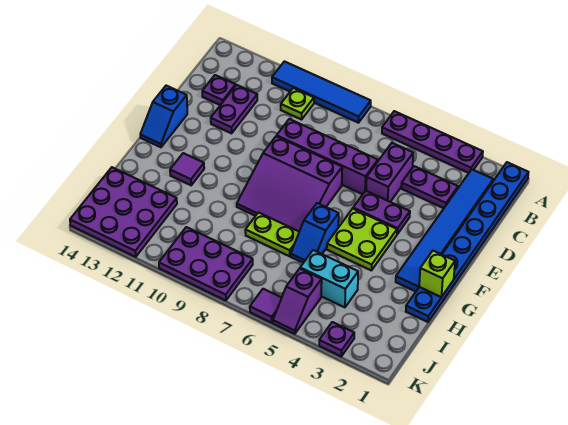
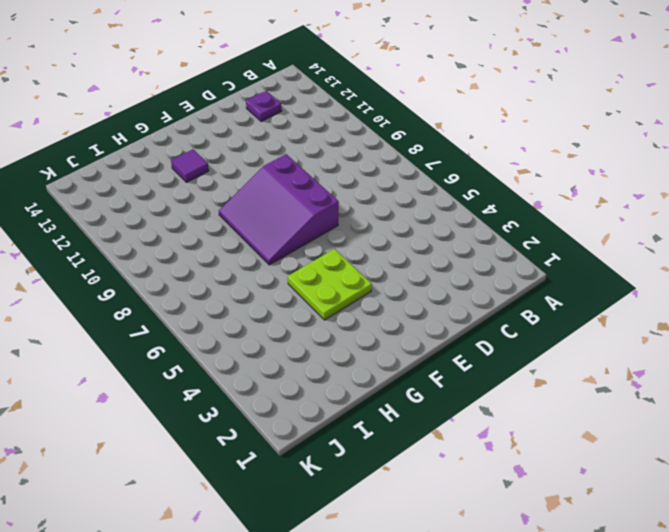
none -> blue plate A1:H1 level 1
none -> purple plate A3:A6 level 1
none -> blue tile A8:A11 level 1

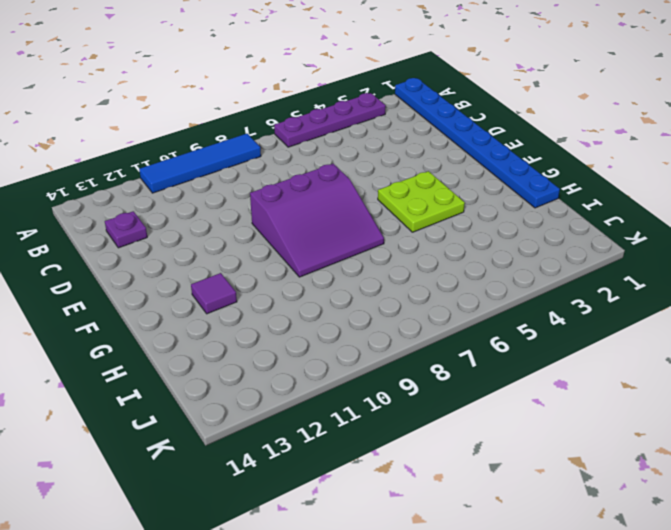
none -> blue tile B2:G2 level 1
none -> lime plate B10 level 1
none -> purple plate C3:C4 level 1

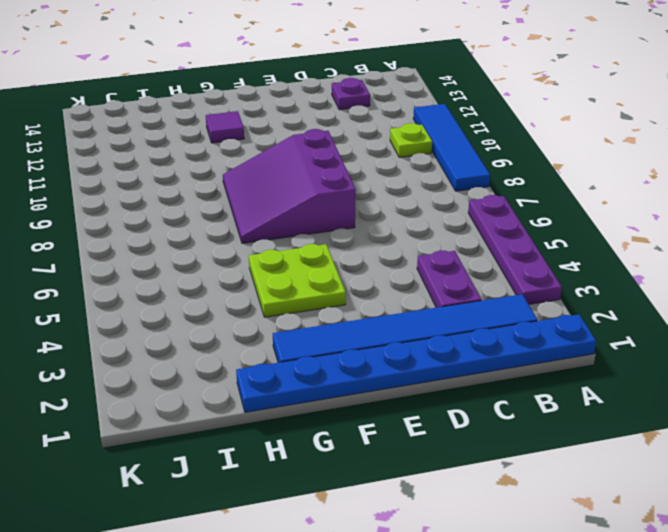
none -> purple brick C5:D5 level 1
none -> purple plate C12:D12 level 1
none -> purple brick D6:D9 level 1

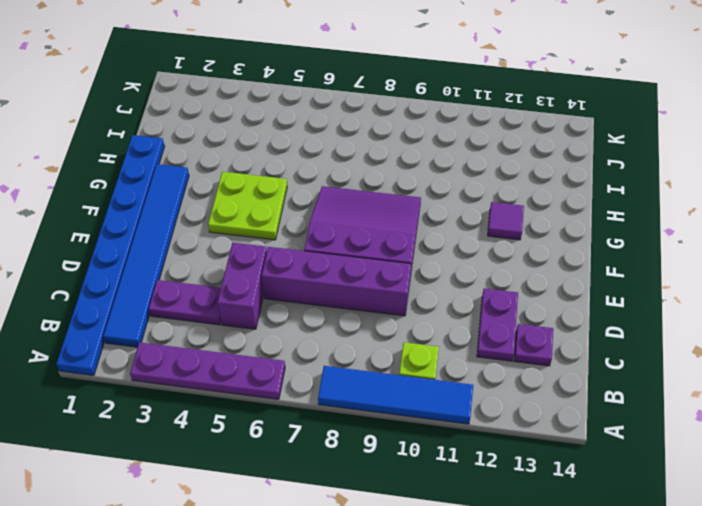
none -> purple plate E4:E5 level 1
none -> blue slope E14:F14 level 1 top E
none -> blue slope G6:H6 level 1 top G

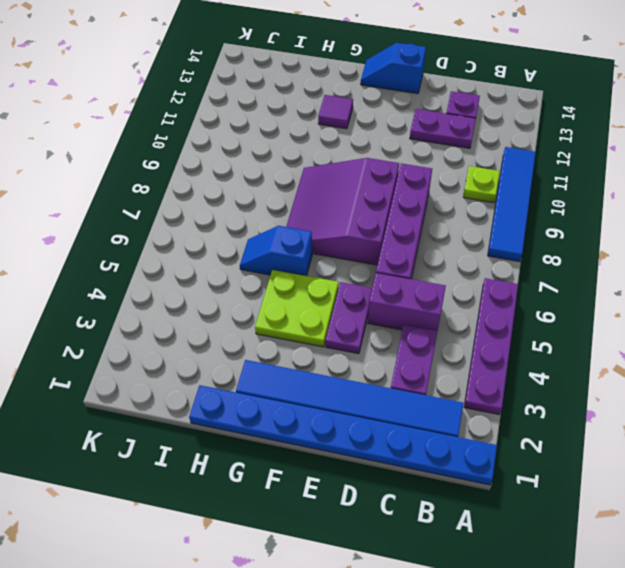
none -> lime plate H7:H8 level 1
none -> cyan brick I4:I5 level 1
none -> purple plate I12:K14 level 1

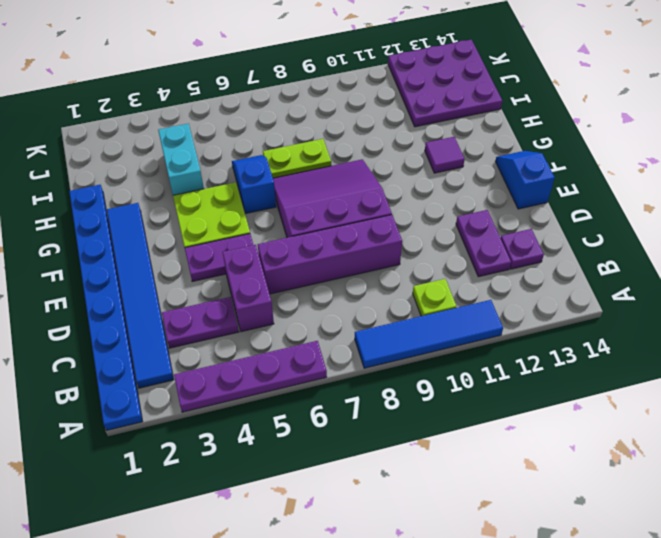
cyan brick H4:I4 level 1 -> cyan brick I4:I5 level 1
none -> purple slope J5:K5 level 1 top J
none -> purple plate J8:K10 level 1
none -> purple plate K3 level 1

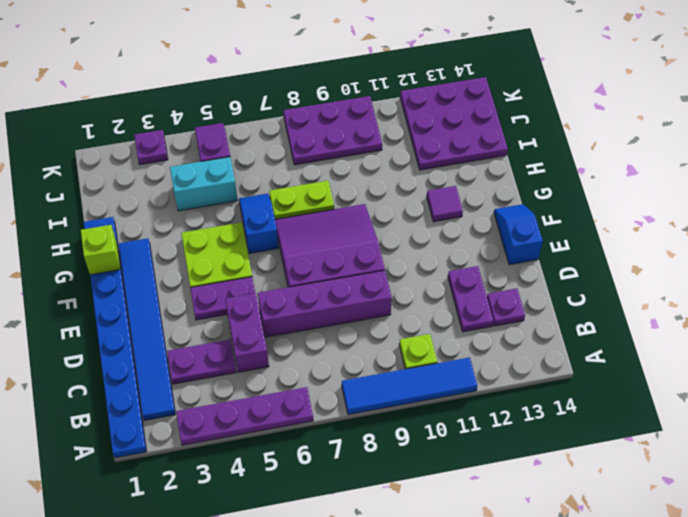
none -> purple tile K6 level 1

